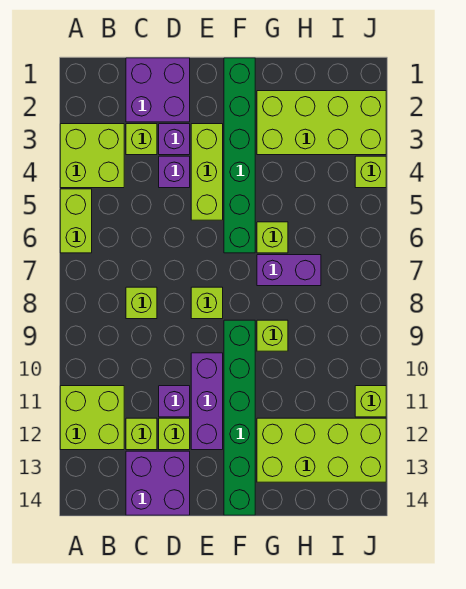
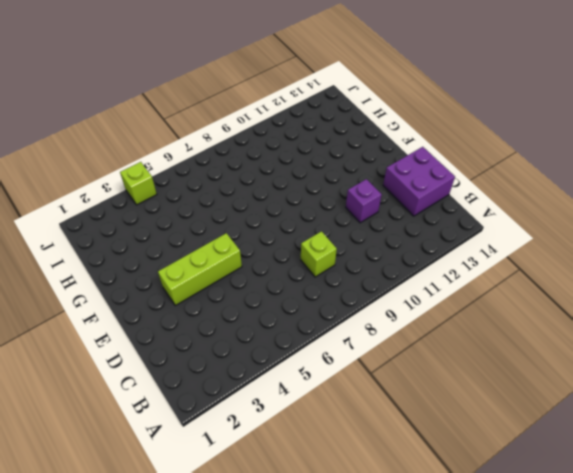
none -> lime brick A3:B4 level 1
none -> lime brick A5:A6 level 1
none -> lime brick A11:B12 level 1

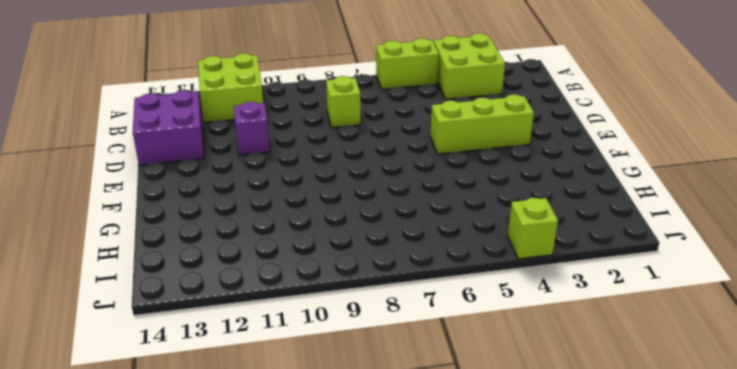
none -> purple brick C1:D2 level 1
none -> lime brick C3 level 1
none -> lime brick C12 level 1

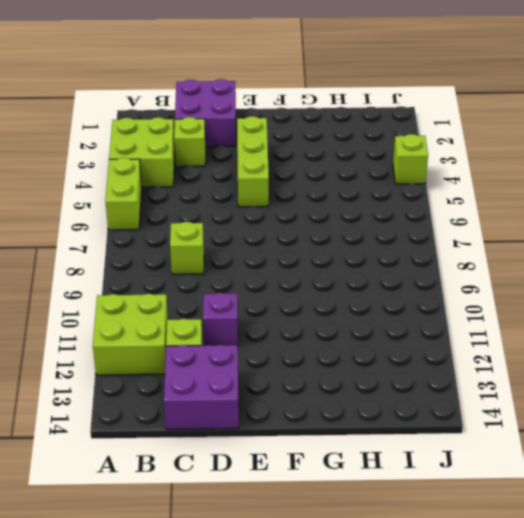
none -> purple brick D3 level 1
none -> purple brick D4 level 1
none -> lime brick D12 level 1

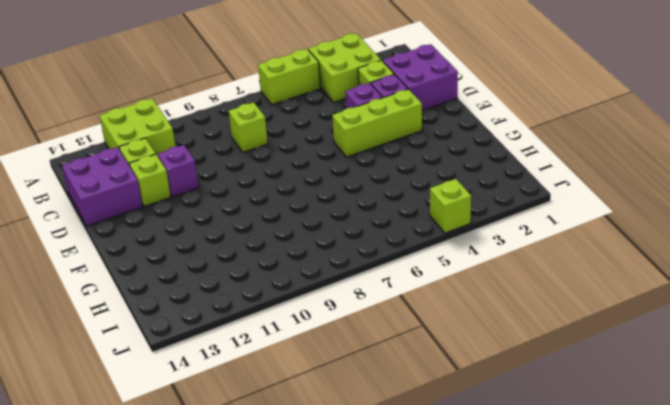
none -> lime brick E8 level 1
none -> purple brick E10:E12 level 1
none -> green brick F1:F6 level 1

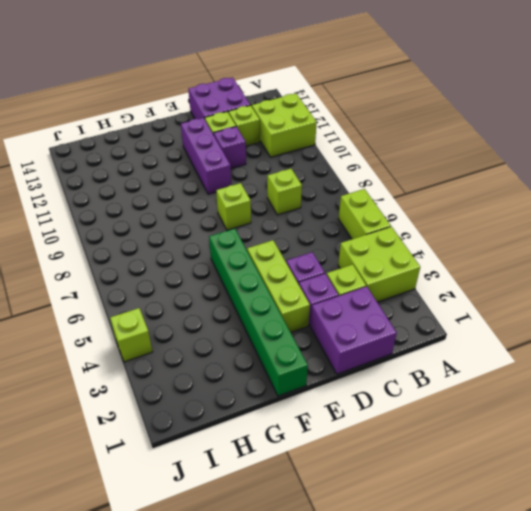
none -> green brick F9:F14 level 1
none -> lime brick G2:J3 level 1
none -> lime brick G6 level 1

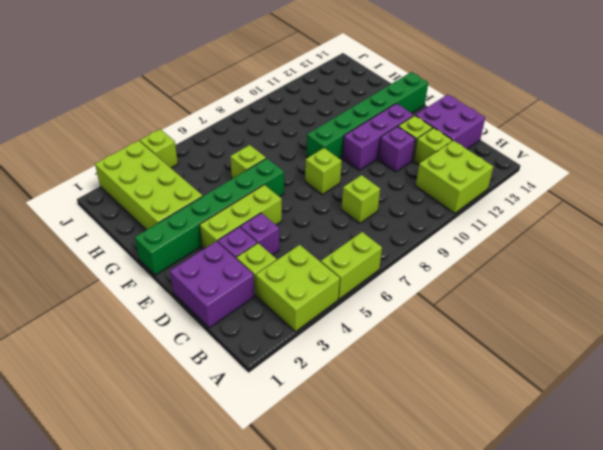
none -> purple brick G7:H7 level 1
none -> lime brick G9 level 1
none -> lime brick G12:J13 level 1

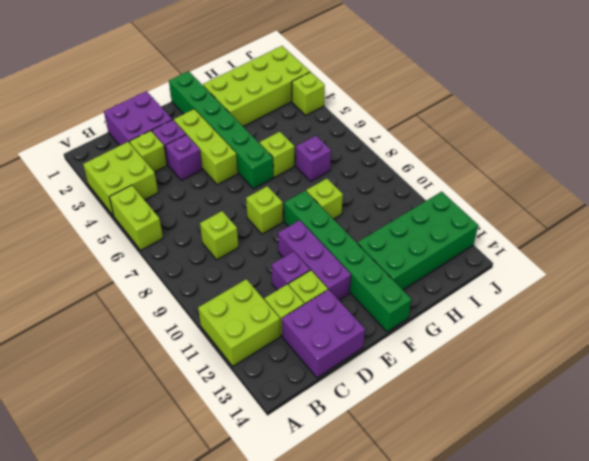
green brick G12:J13 level 1 -> lime brick G12:J13 level 1
purple brick H7 level 1 -> purple brick G7:H7 level 1
none -> lime brick J11 level 1

